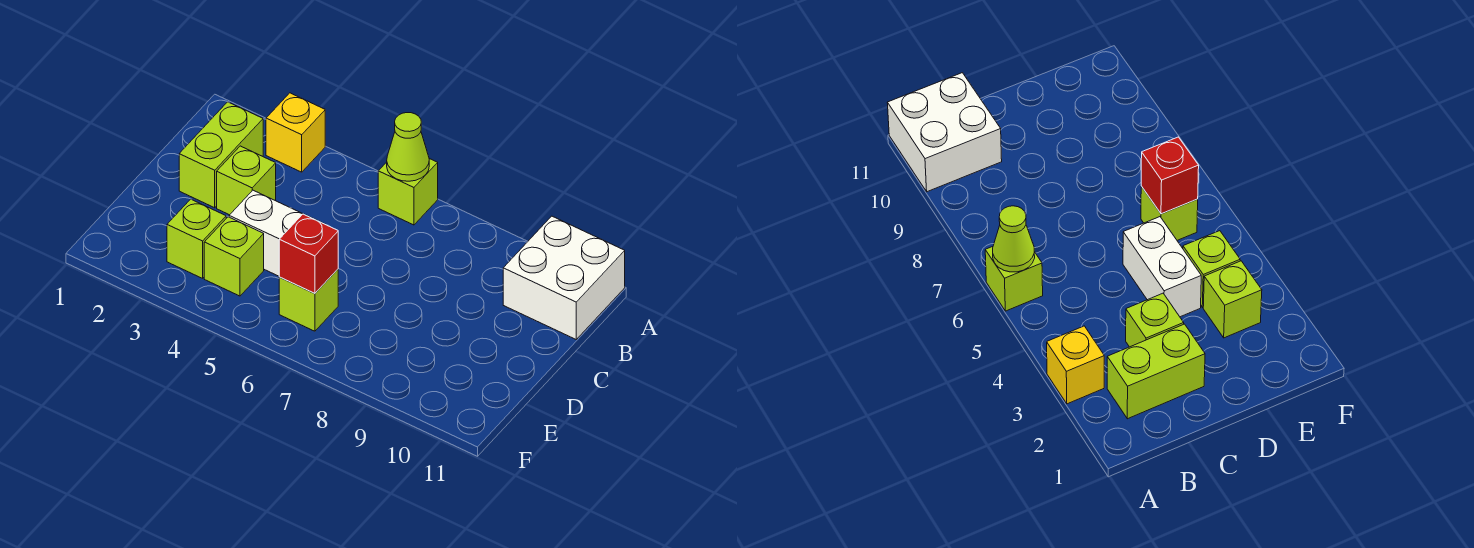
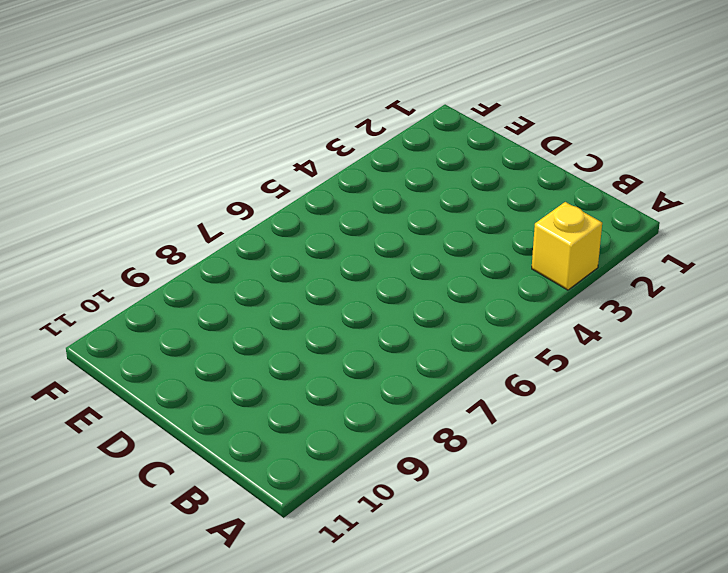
none -> lime brick A6 level 1
none -> white brick A10:B11 level 1

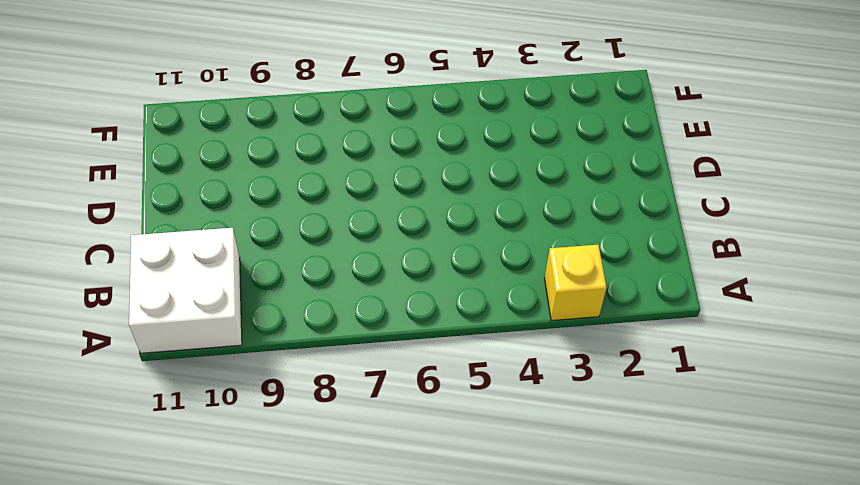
none -> lime brick A6 level 1
none -> lime brick B2:C2 level 1

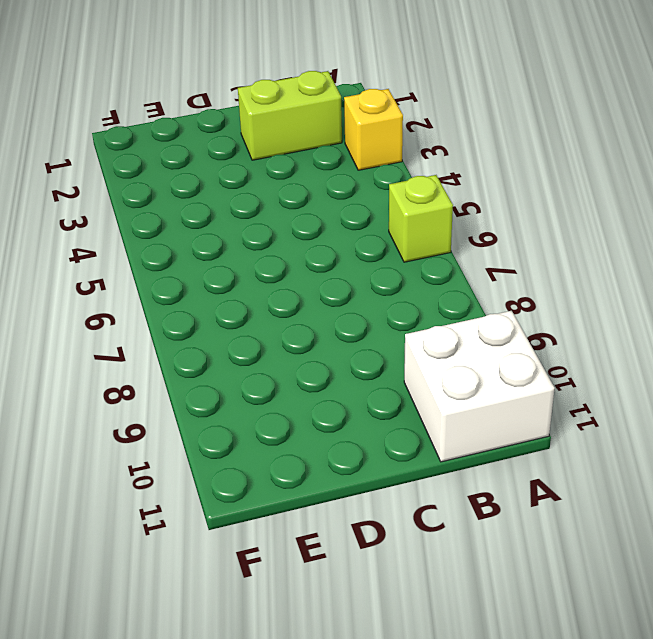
none -> lime brick C3 level 1
none -> white brick D4:D5 level 1

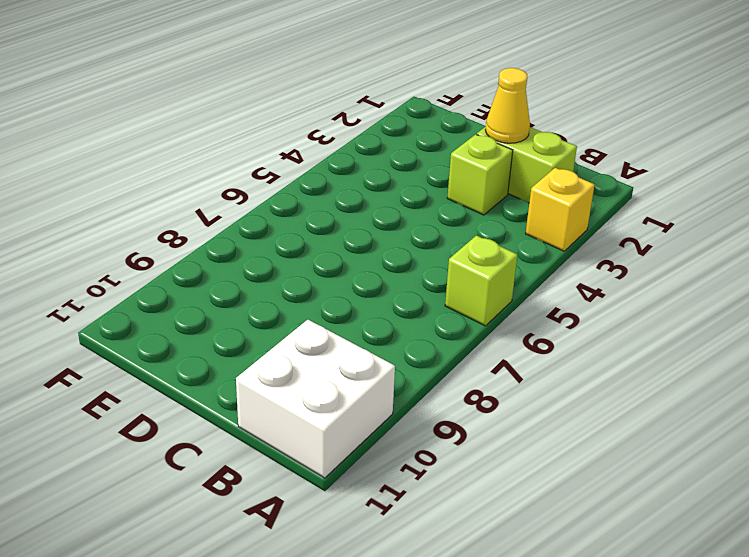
yellow cone C2 level 2 -> none
none -> white brick D4:D5 level 1
none -> lime brick E3 level 1

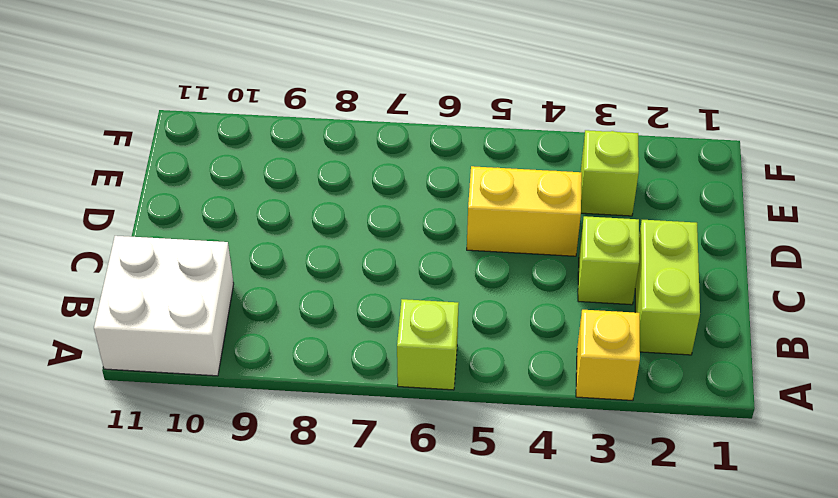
yellow brick D4:D5 level 1 -> white brick D4:D5 level 1
none -> lime brick E4 level 1
none -> lime brick E6 level 1

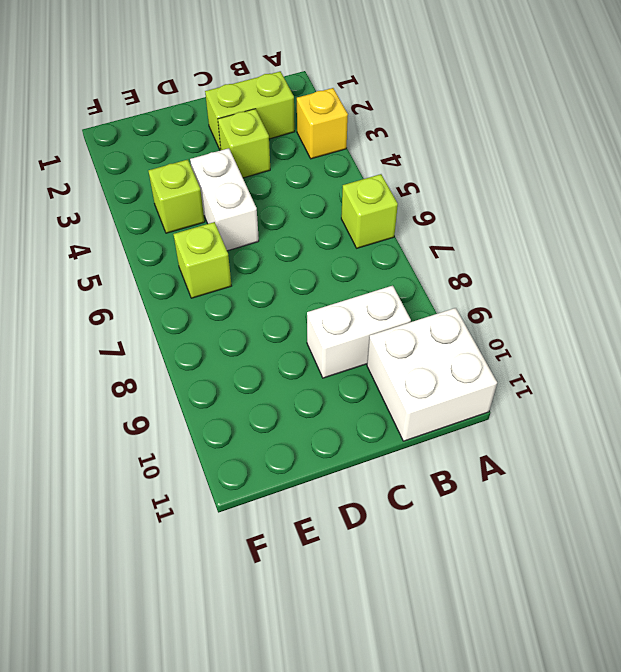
white brick B9:C9 level 1 -> none
none -> lime brick E3 level 1
none -> lime cone A6 level 2

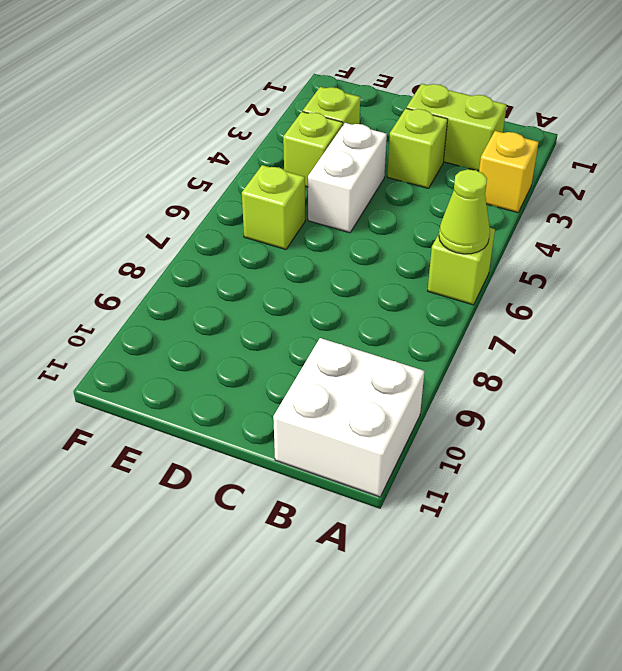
none -> red brick E6 level 2

